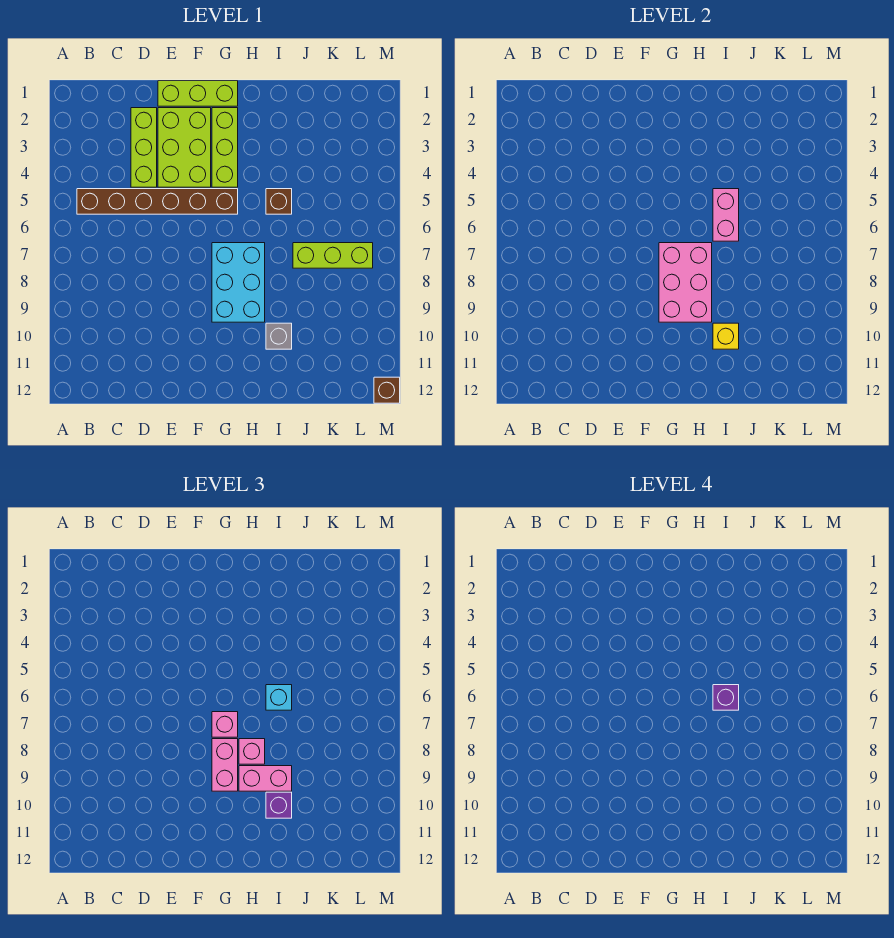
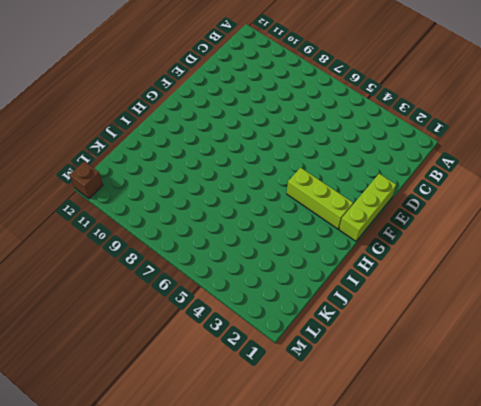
none -> brown brick B5:G5 level 1
none -> lime brick D2:D4 level 1
none -> lime brick E2:F4 level 1

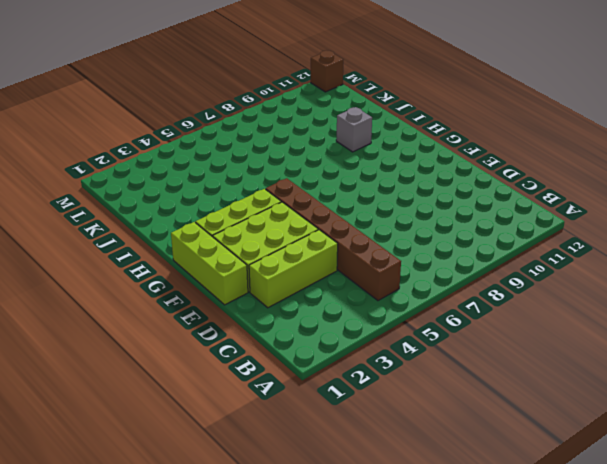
none -> cyan brick G7:H9 level 1
none -> brown brick I5 level 1
none -> lime brick J7:L7 level 1

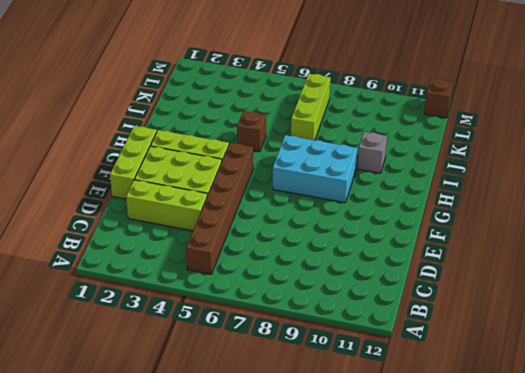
none -> pink brick G7:H9 level 2
none -> pink brick I5:I6 level 2
none -> yellow brick I10 level 2

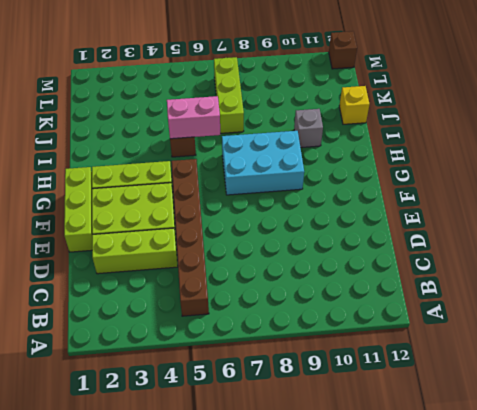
yellow brick J12 level 1 -> yellow brick I10 level 2
none -> pink brick G7:H9 level 2
none -> pink brick G7 level 3
none -> pink brick G8:G9 level 3

